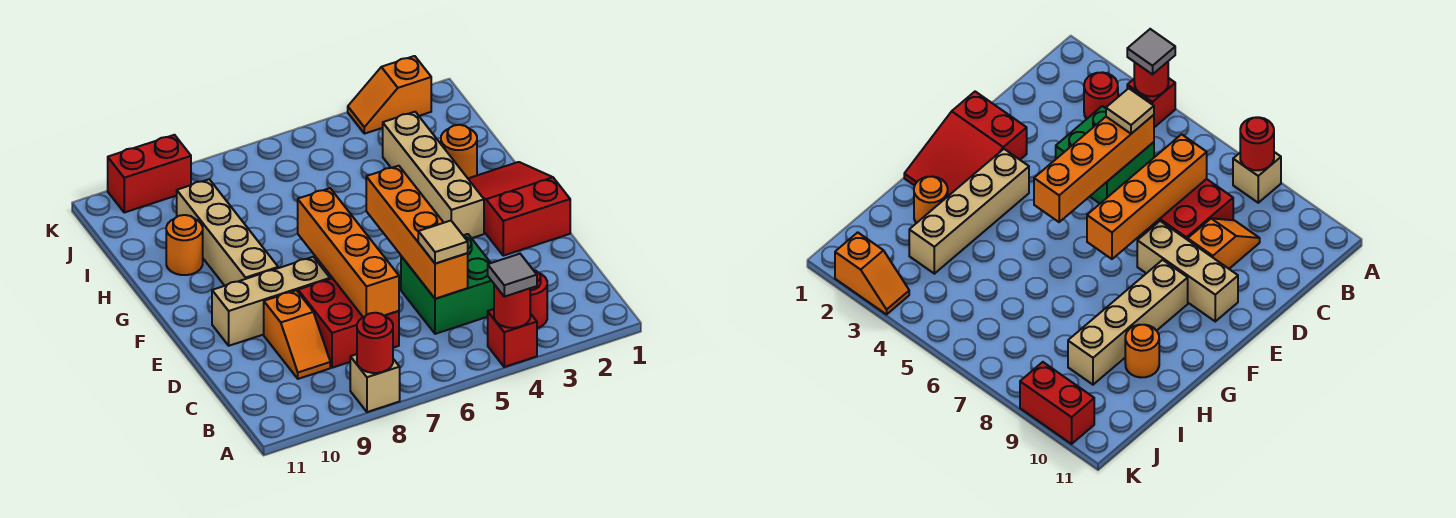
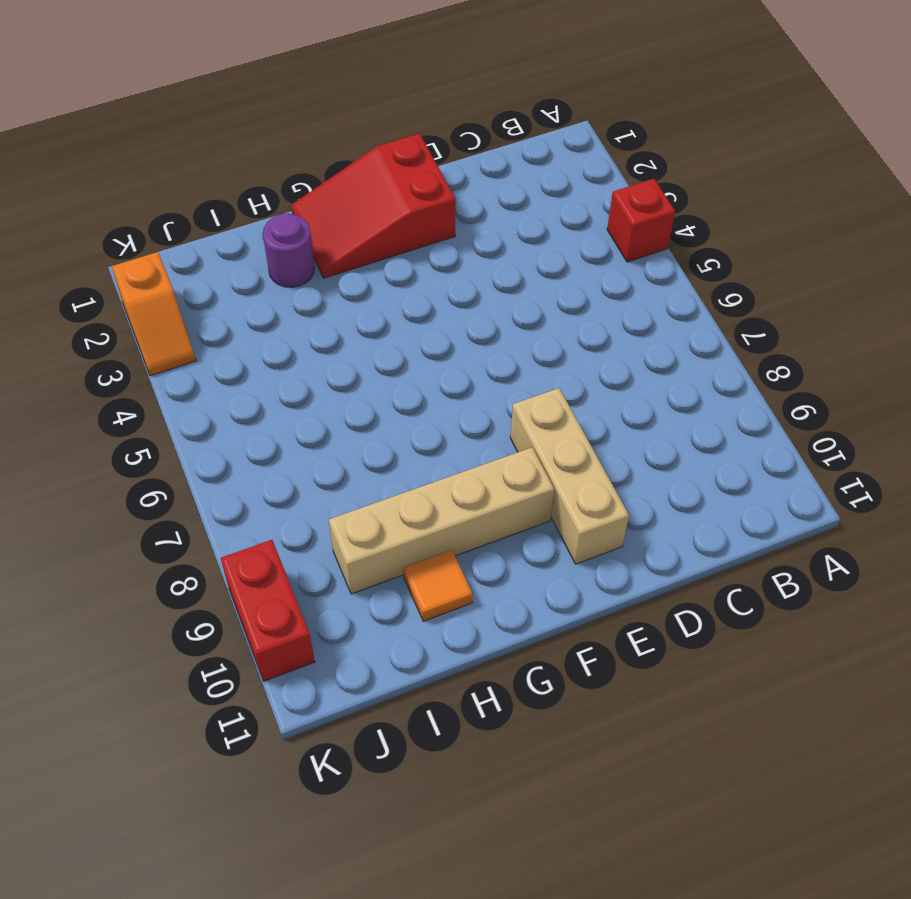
purple round brick H2 level 1 -> orange round brick H2 level 1
orange tile H10 level 1 -> orange round brick H10 level 1
none -> tan brick A8 level 1
none -> red round brick B3 level 1
none -> green brick C4:D5 level 1

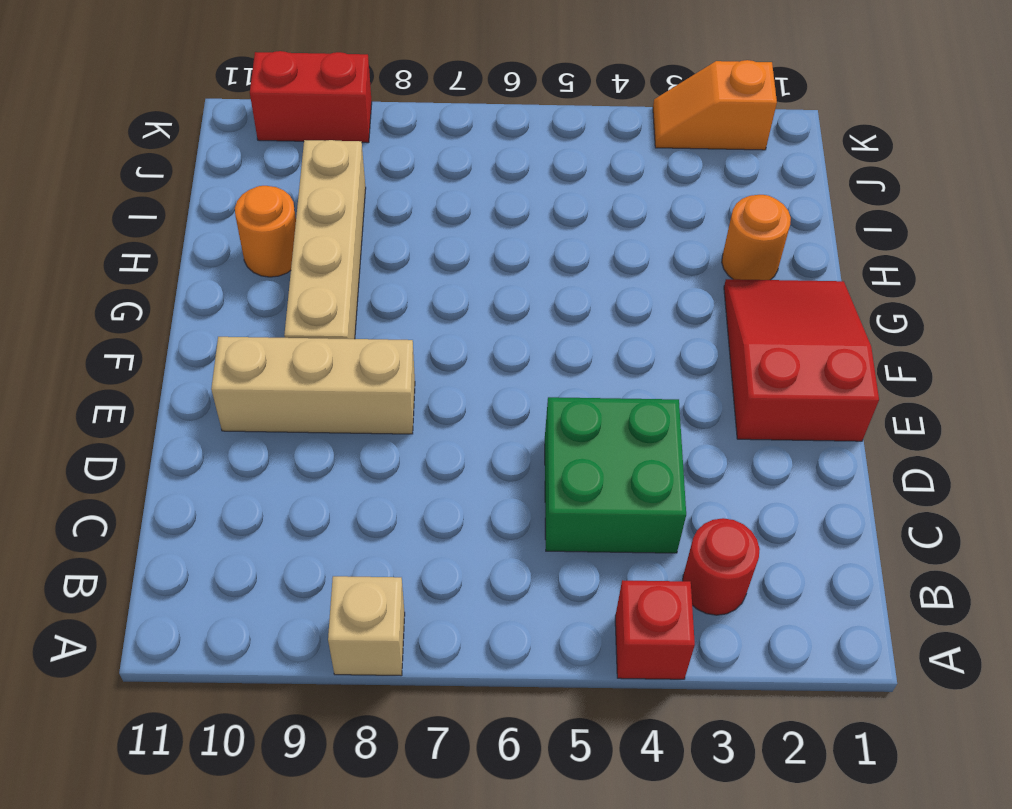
none -> red brick C7:D8 level 1
none -> orange slope C9:D9 level 1 top D
none -> tan brick F3:I3 level 1

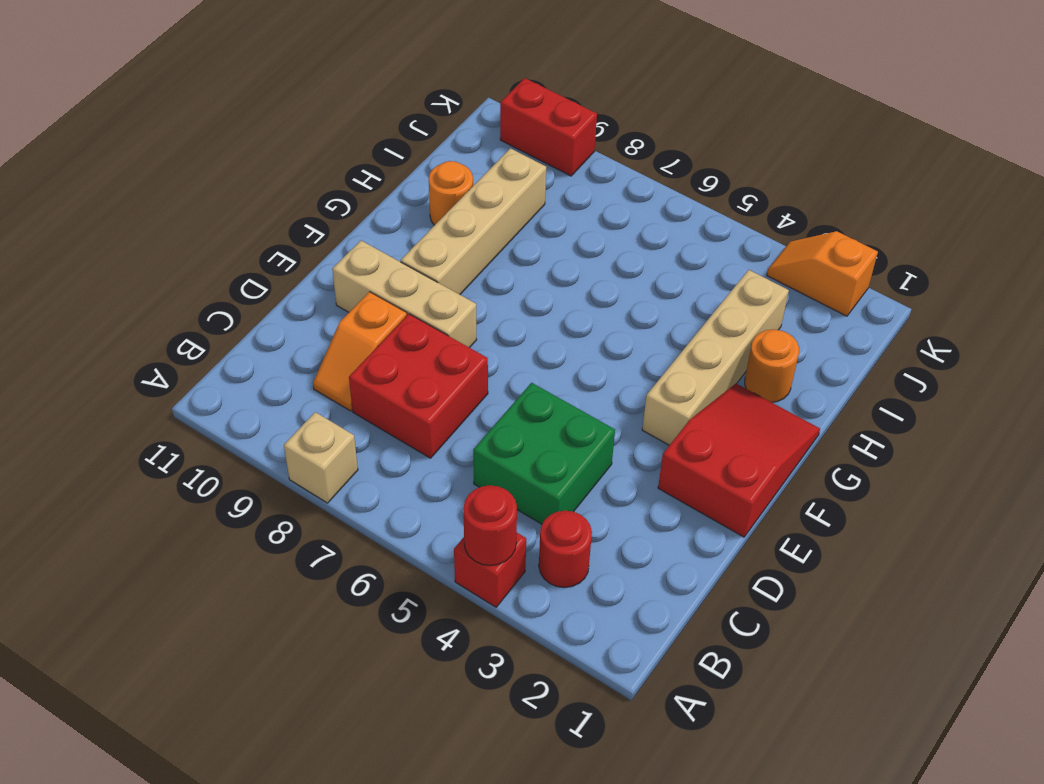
none -> red round brick A8 level 2
none -> orange brick C5:F5 level 2
none -> orange brick C7:F7 level 2

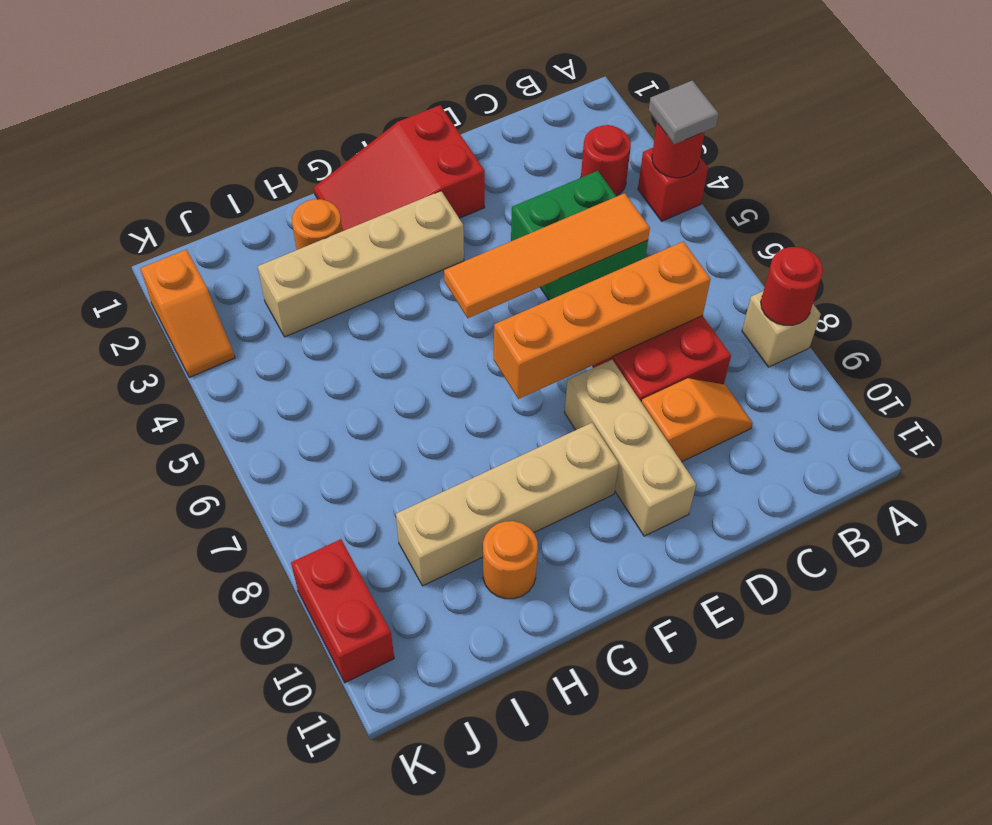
orange tile C5:F5 level 2 -> orange brick C5:F5 level 2
none -> tan tile C5 level 3

